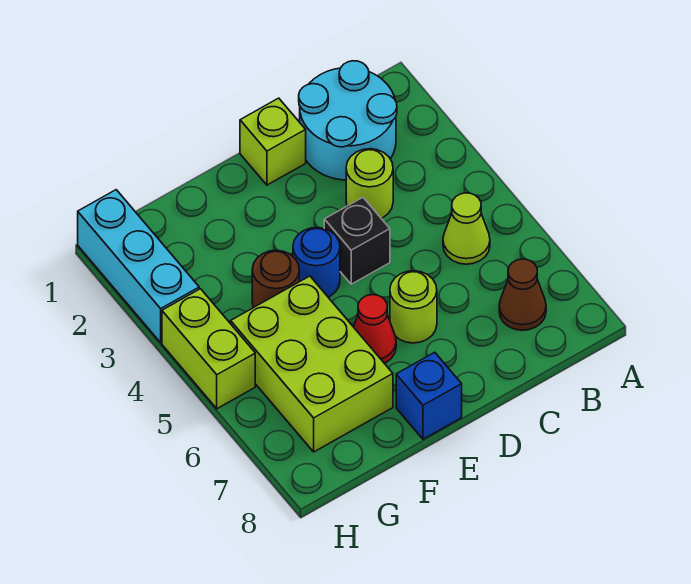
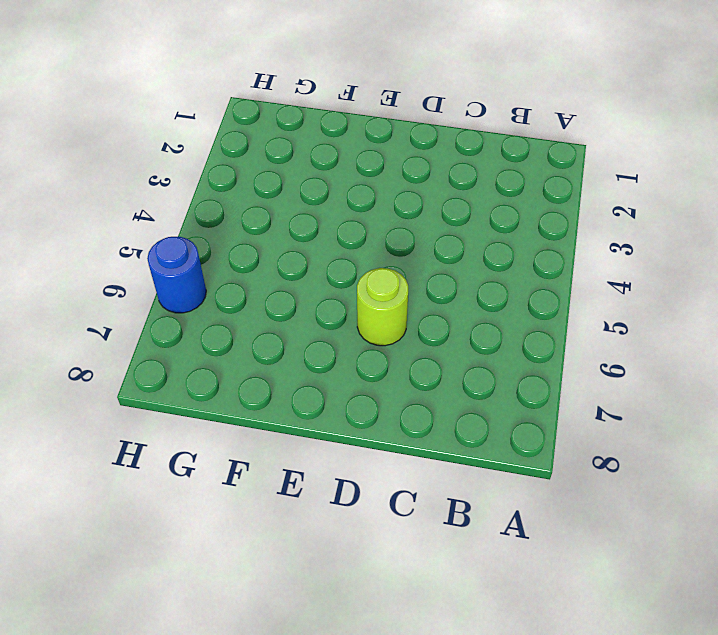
blue round brick H6 level 1 -> blue round brick E4 level 1
none -> cyan round brick B1:C2 level 1
none -> lime cone B5 level 1
none -> brown cone B7 level 1

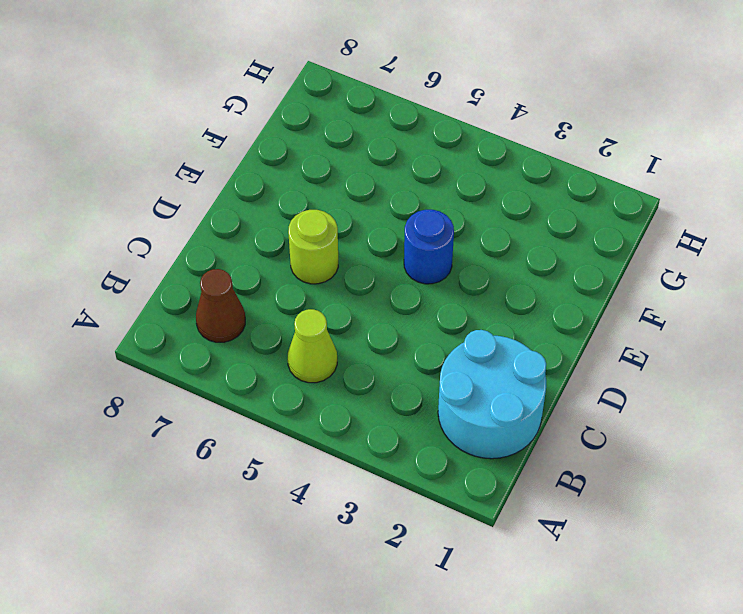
none -> lime round brick C3 level 1
none -> lime brick D1 level 1
none -> black brick D4 level 1

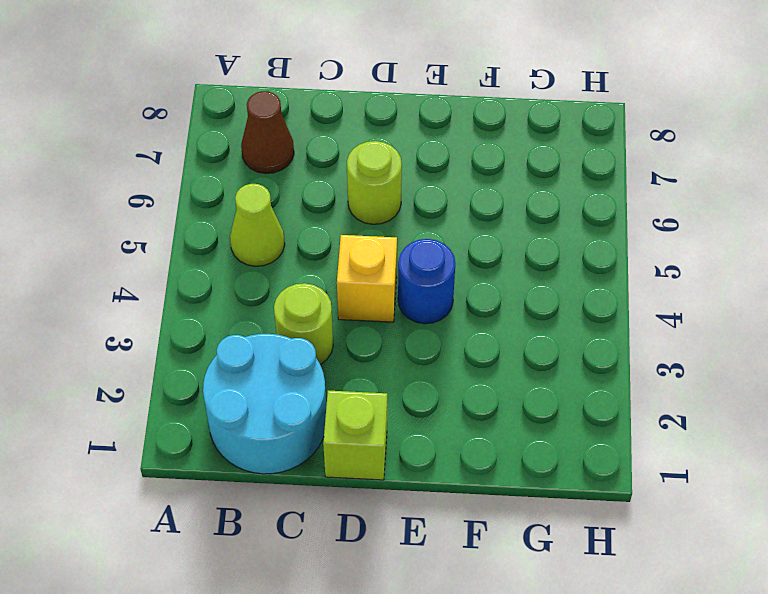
yellow brick D4 level 1 -> black brick D4 level 1
none -> red cone E6 level 1
none -> blue brick E8 level 1
none -> brown round brick F4 level 1

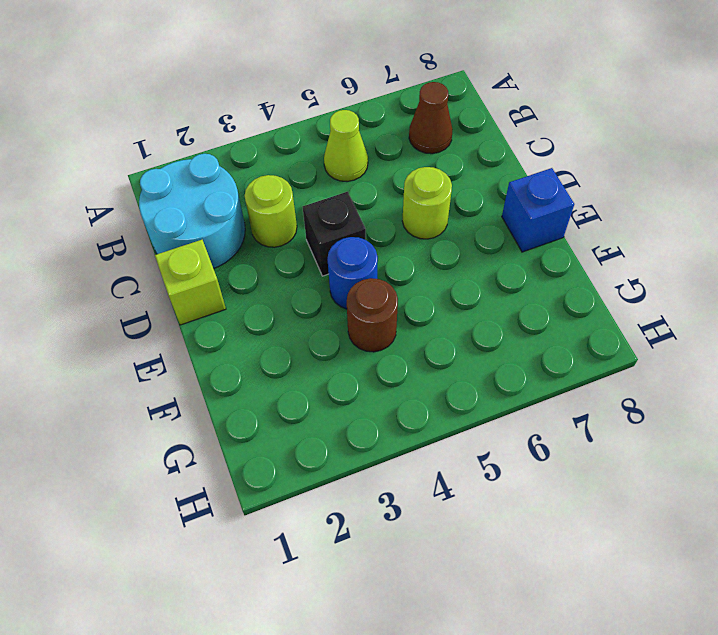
none -> red cone E6 level 1
none -> lime brick F5:G7 level 1
none -> cyan brick H1:H3 level 1

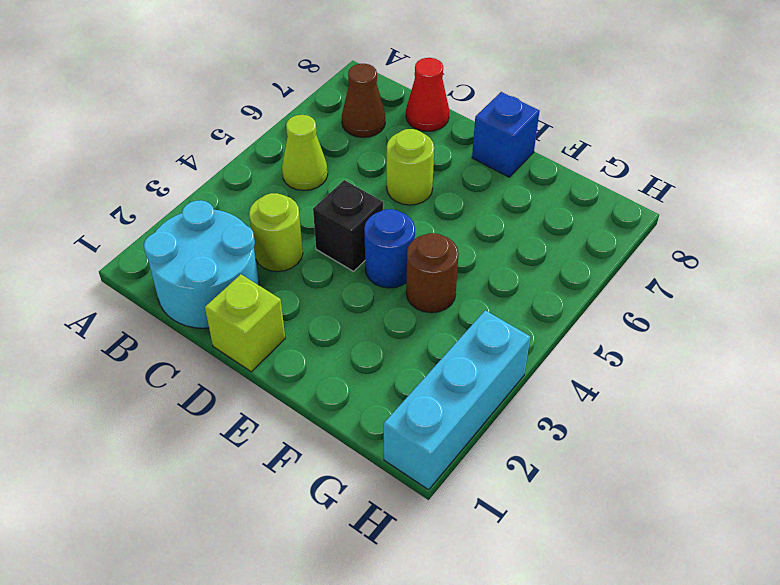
red cone C8 level 1 -> red cone E6 level 1
none -> lime brick F5:G7 level 1
none -> lime brick H4:H5 level 1

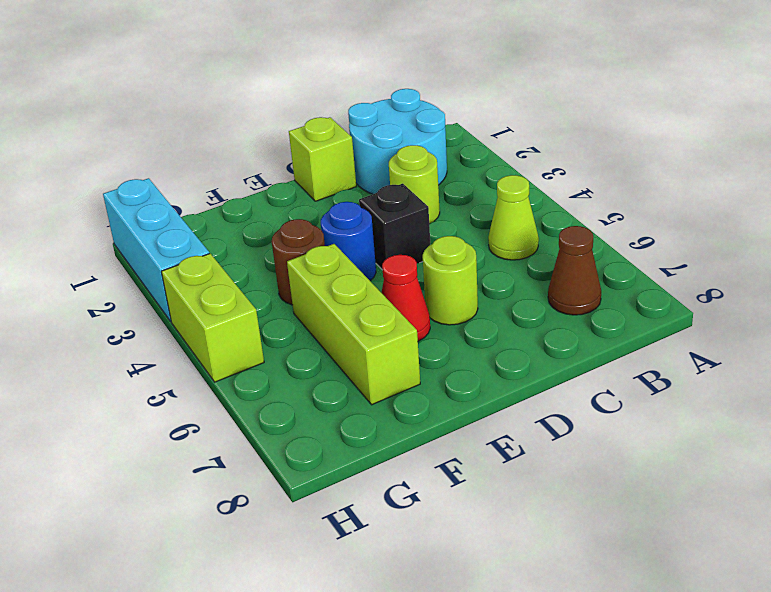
lime brick F5:F7 level 1 -> lime brick F5:G7 level 1
none -> blue brick E8 level 1

